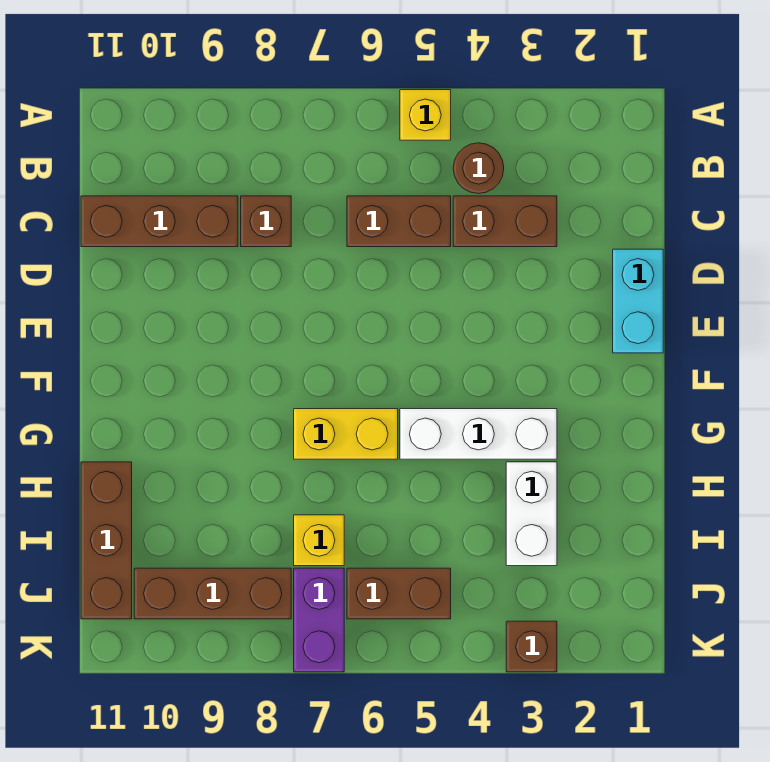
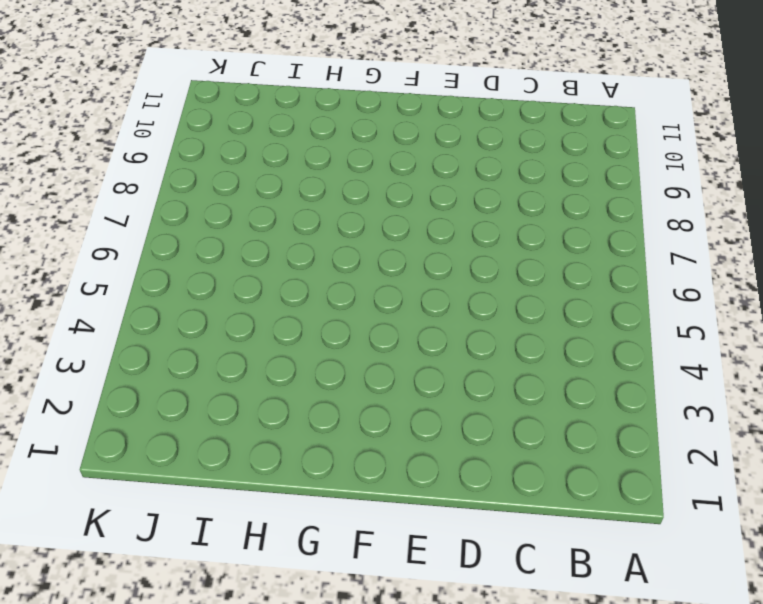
none -> yellow brick A5 level 1
none -> brown round brick B4 level 1
none -> brown brick C3:C4 level 1

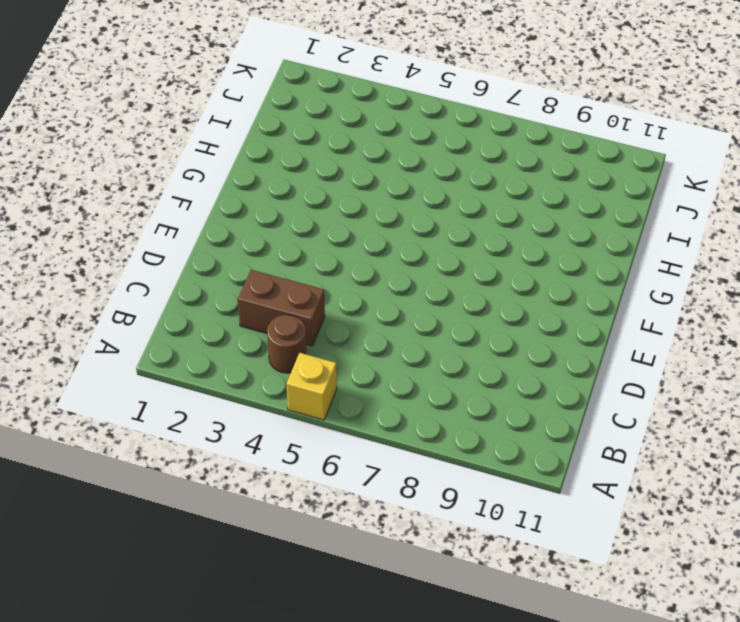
none -> brown brick C5:C6 level 1
none -> brown brick C8 level 1
none -> brown brick C9:C11 level 1

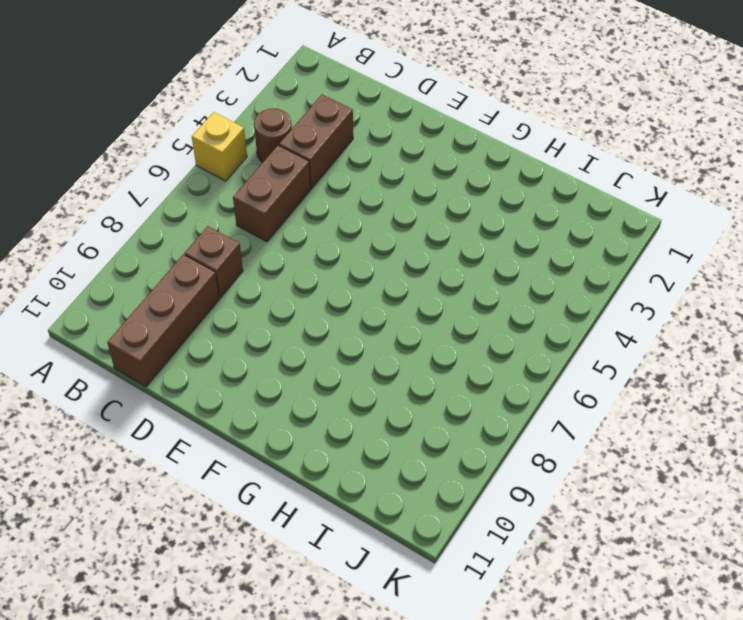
none -> cyan brick D1:E1 level 1
none -> white brick G3:G5 level 1
none -> yellow brick G6:G7 level 1

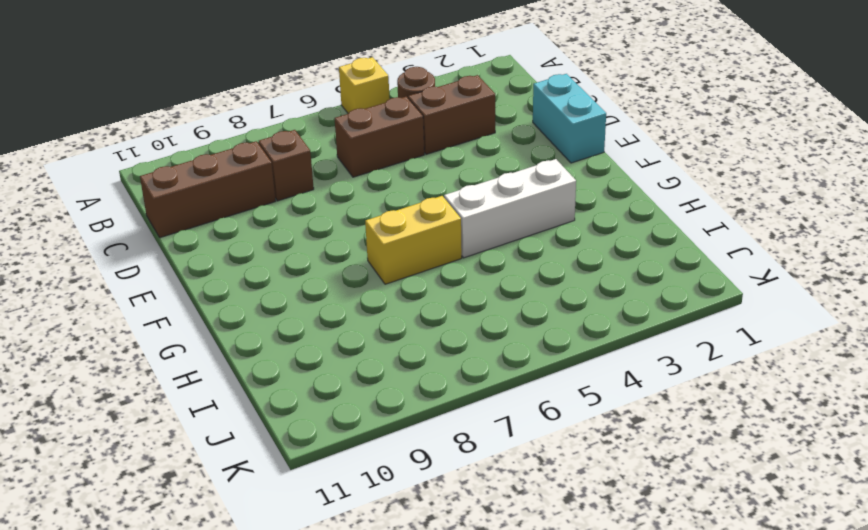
none -> white brick H3:I3 level 1
none -> brown brick H11:J11 level 1
none -> yellow brick I7 level 1

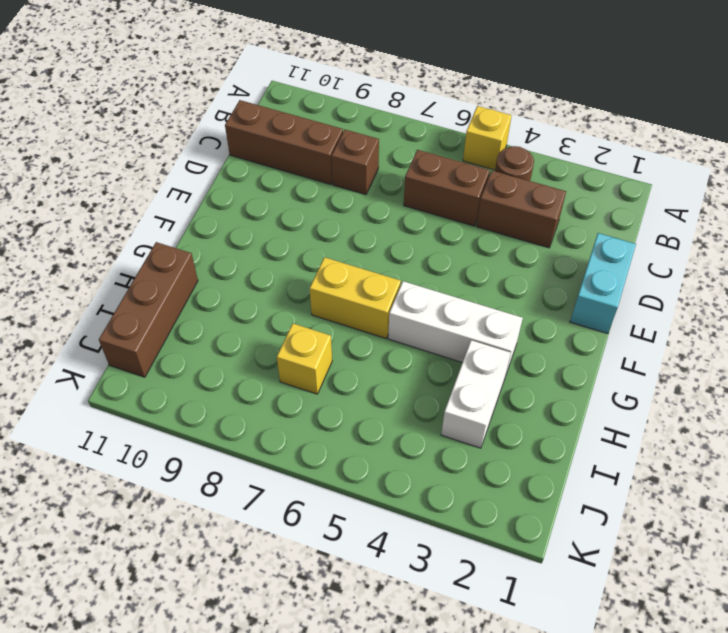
none -> brown brick J5:J6 level 1
none -> purple brick J7:K7 level 1
none -> brown brick J8:J10 level 1

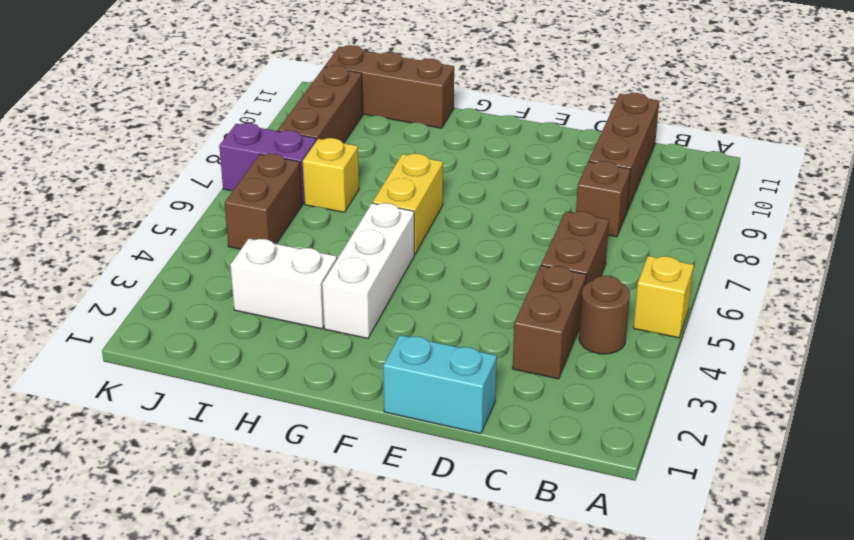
none -> brown brick K3 level 1

